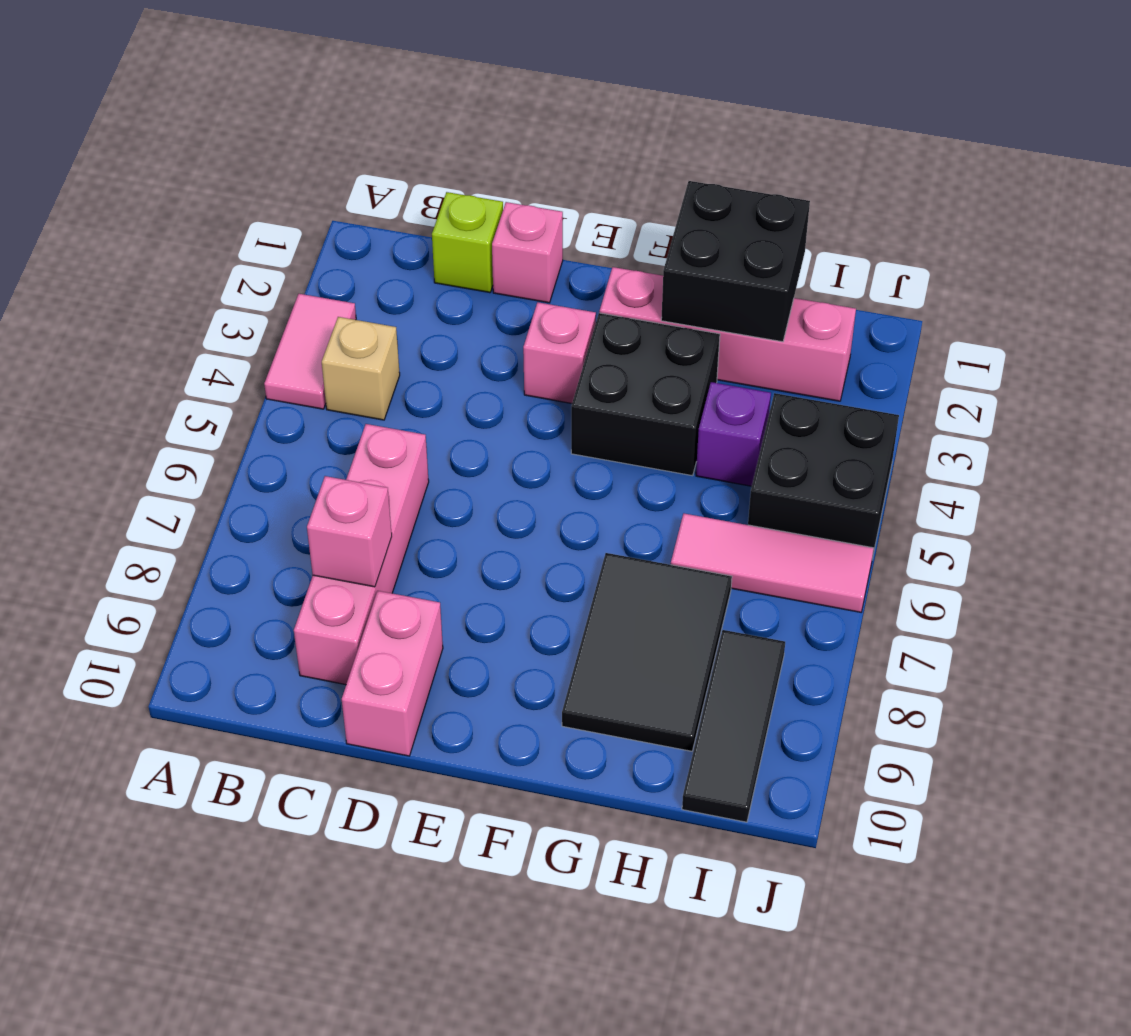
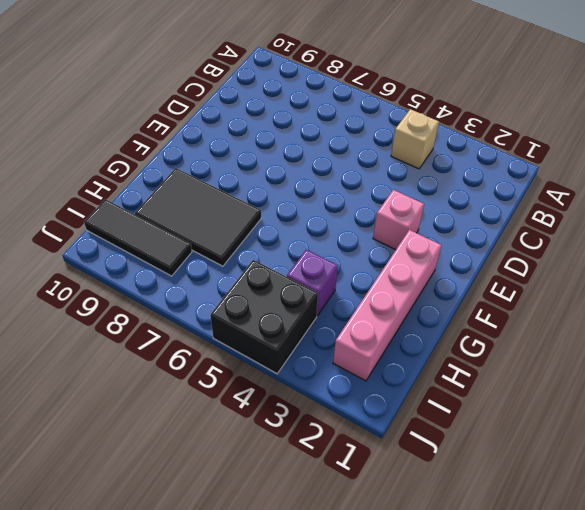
none -> pink tile A3:A4 level 1
none -> lime brick C1 level 1
none -> pink brick C6:C9 level 1

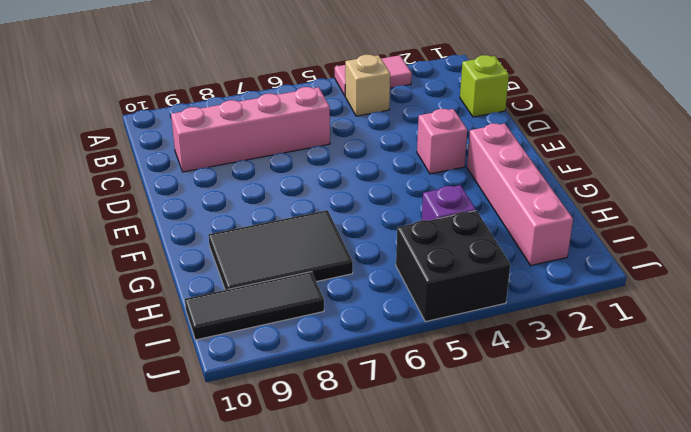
none -> pink brick D1 level 1
none -> pink brick D9:D10 level 1
none -> black brick F3:G4 level 1

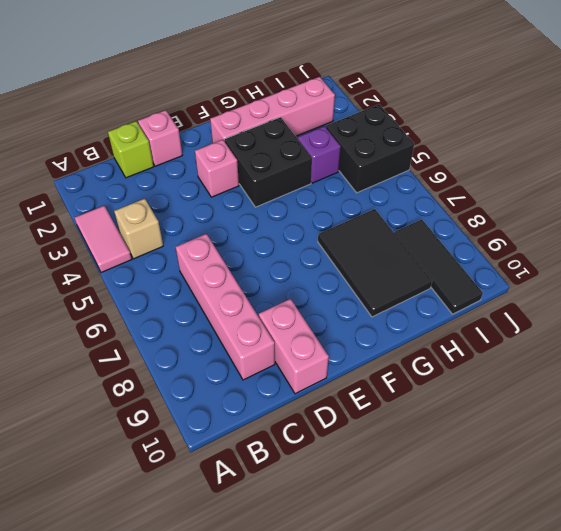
none -> pink tile H6:J6 level 1
none -> pink brick C8 level 2
none -> black brick G1:H2 level 2

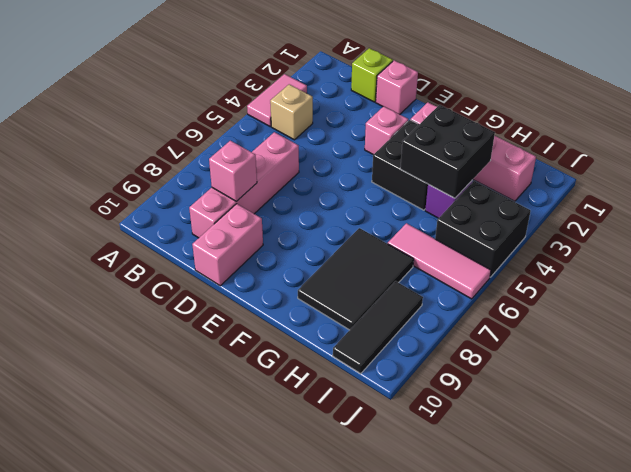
black brick G3:H4 level 2 -> black brick G1:H2 level 2

